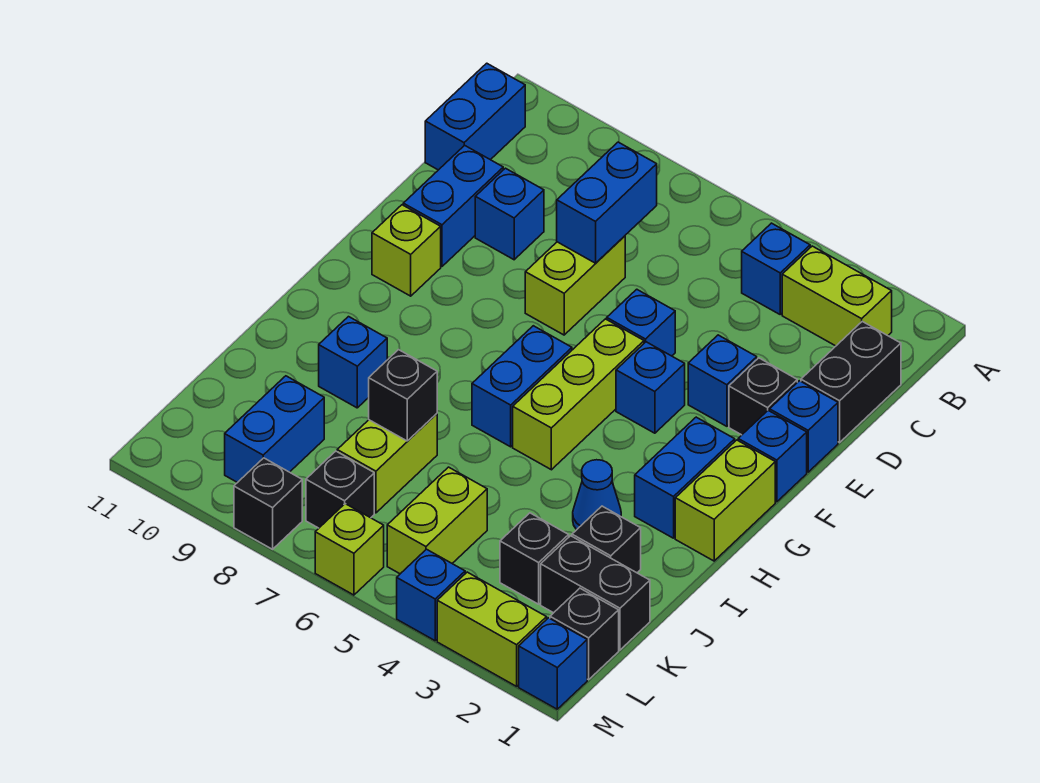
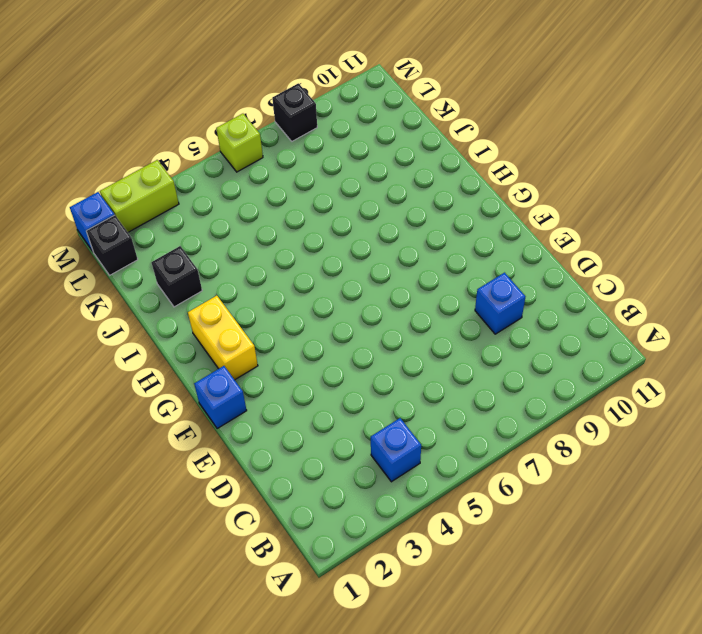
yellow brick G2:H2 level 1 -> blue brick G2:H2 level 1
none -> lime brick B2:B3 level 1
none -> blue brick B11:C11 level 1
none -> black brick C1:D1 level 1
none -> lime brick D7:E7 level 1

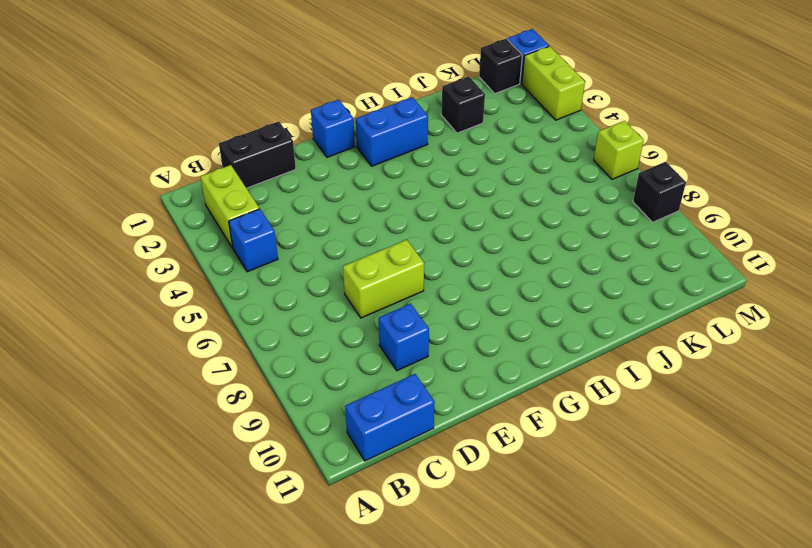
none -> blue brick D10:E10 level 1
none -> blue brick E1 level 1
none -> black brick E2 level 1
none -> blue brick E3 level 1

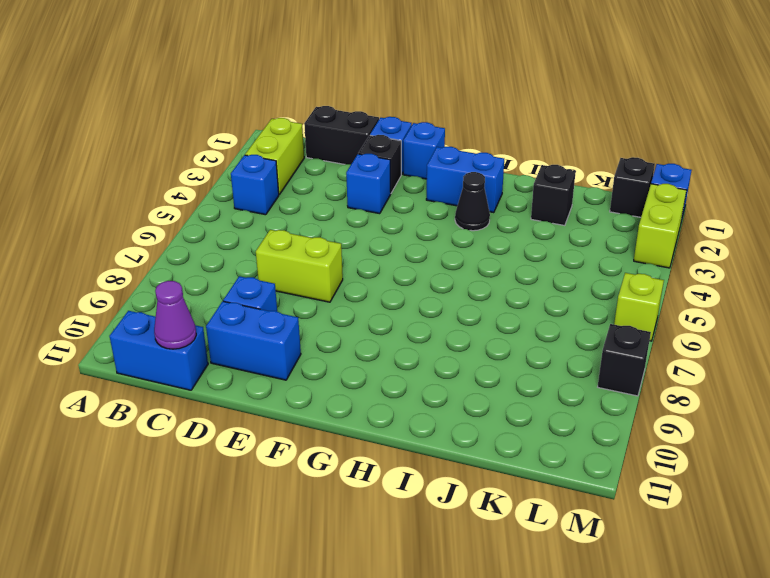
purple cone C11 level 2 -> none
black cone H3 level 1 -> none
none -> blue brick E5 level 1
none -> blue brick F4 level 1
none -> lime brick F5:H5 level 1
none -> lime brick F10 level 1

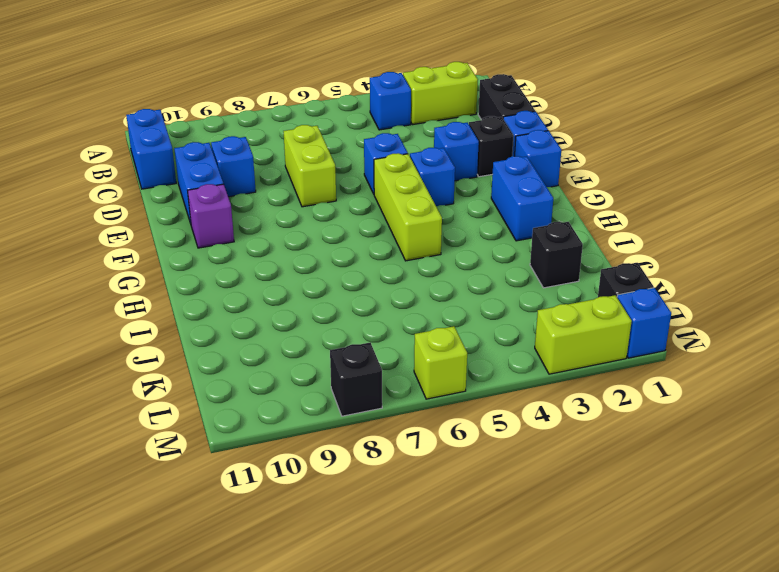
purple brick F10 level 1 -> lime brick F10 level 1
none -> lime brick G1:H1 level 1
none -> blue brick G6:H6 level 1
none -> blue cone I3 level 1
none -> blue brick I9 level 1

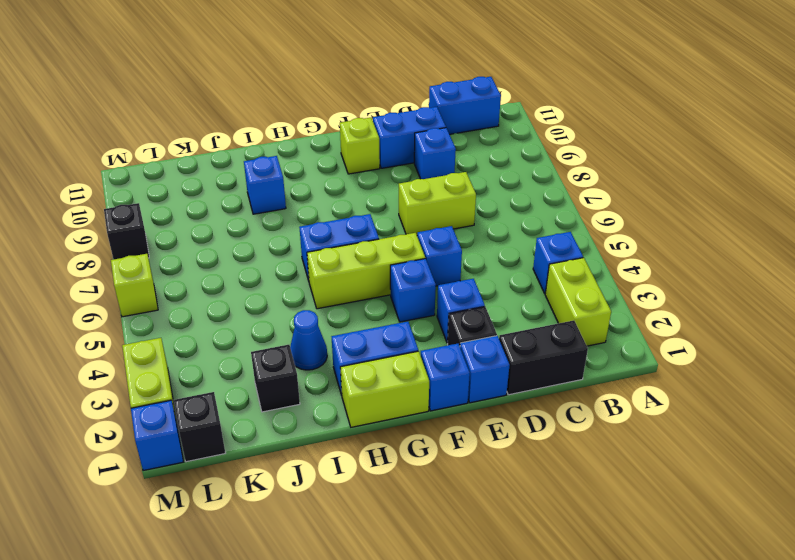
none -> lime brick J7:K7 level 1
none -> black brick K1:K2 level 1
none -> black brick K3 level 1
none -> lime brick K5:L5 level 1

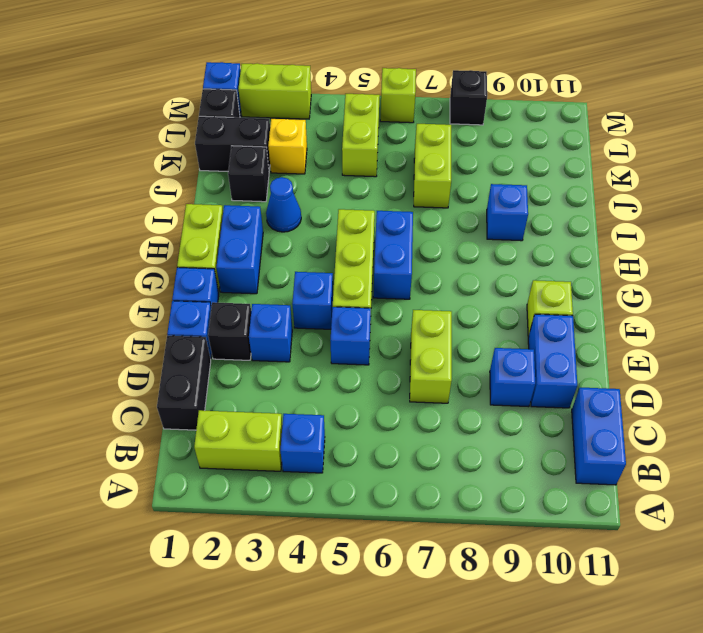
yellow brick K3 level 1 -> black brick K3 level 1
none -> blue brick K9:L9 level 1
none -> black brick L7 level 1
none -> blue brick M4 level 1
none -> blue brick C7:D7 level 2

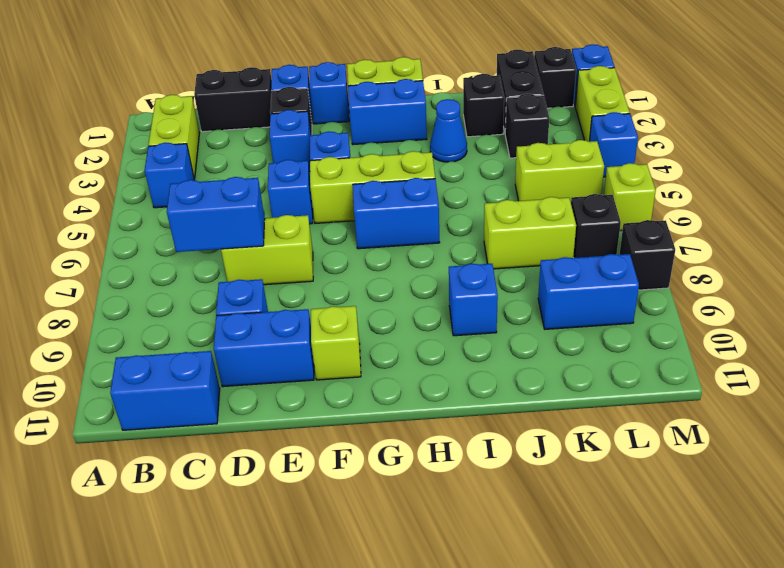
none -> black brick J7 level 2

